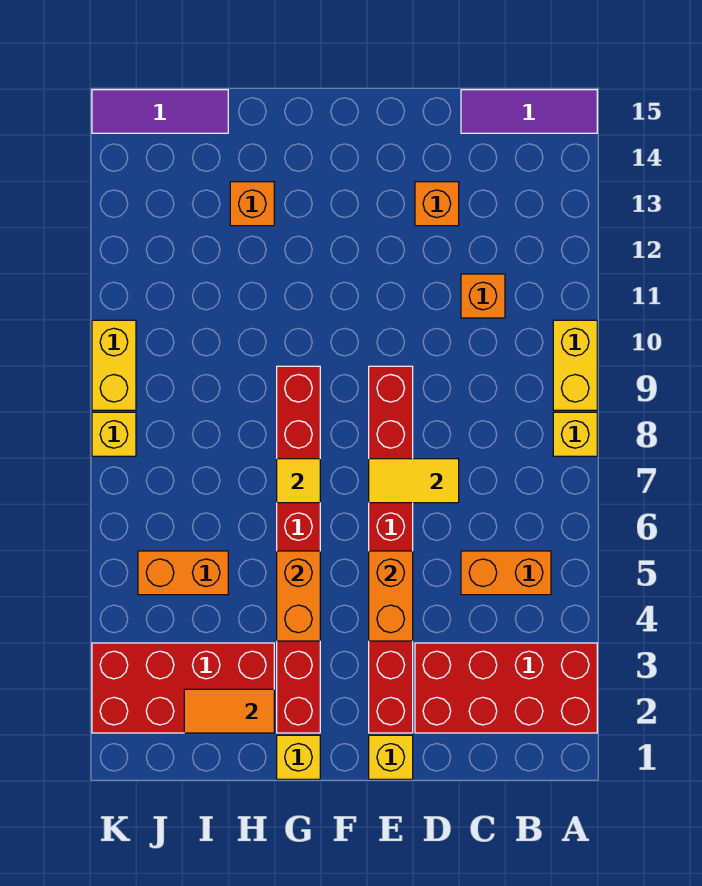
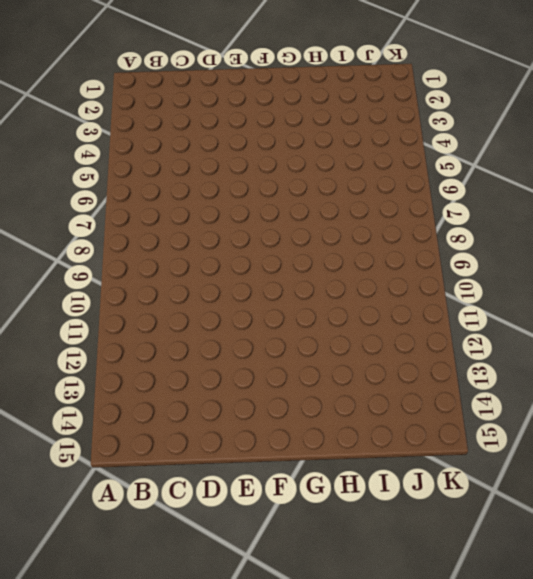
none -> red brick A2:D3 level 1
none -> yellow brick A8 level 1
none -> yellow brick A9:A10 level 1

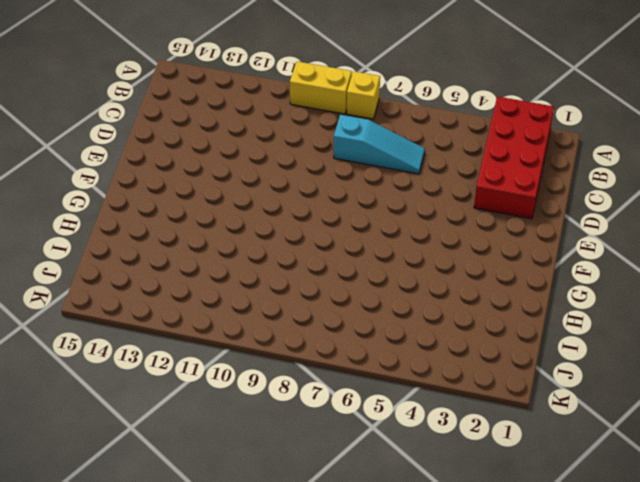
cyan slope C6:C8 level 1 top 8 -> none
none -> purple tile A15:C15 level 1
none -> orange brick B5:C5 level 1
none -> orange brick C11 level 1

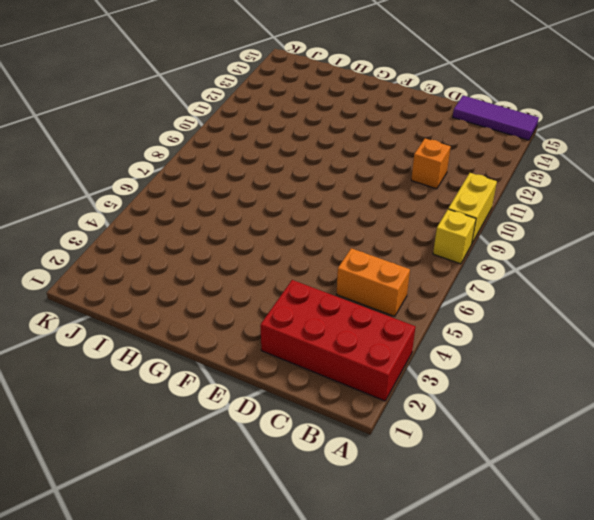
none -> orange brick D13 level 1
none -> yellow brick E1 level 1
none -> red brick E2:E9 level 1

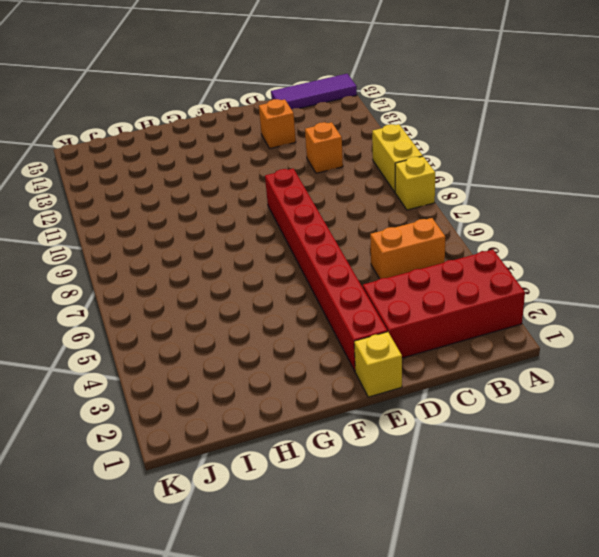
none -> yellow brick G1 level 1
none -> red brick G2:G9 level 1
none -> red brick H2:K3 level 1

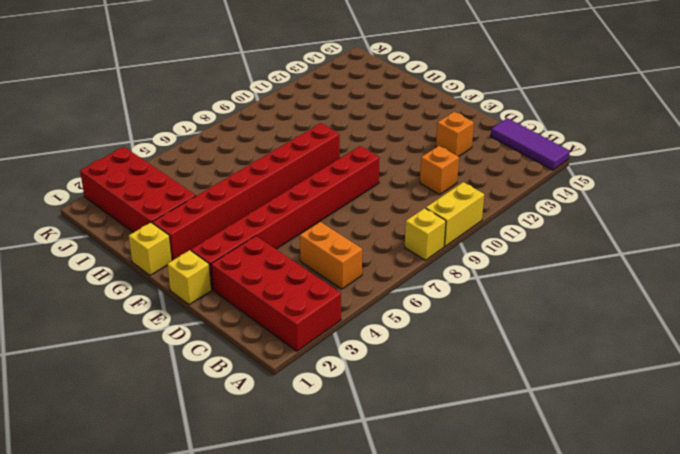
none -> orange brick H13 level 1
none -> orange brick I5:J5 level 1
none -> purple tile I15:K15 level 1

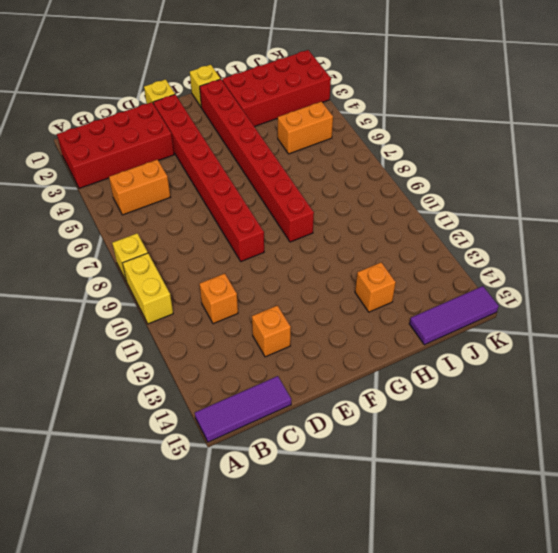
none -> yellow brick K8 level 1
none -> yellow brick K9:K10 level 1
none -> yellow tile D7:E7 level 2

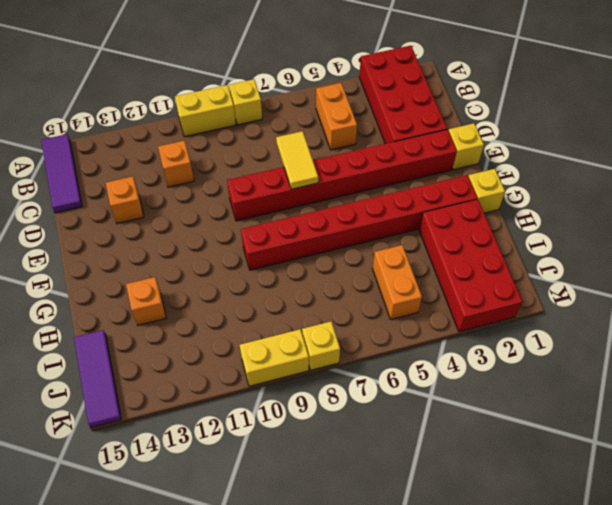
none -> orange brick E4:E5 level 2
none -> orange brick G4:G5 level 2
none -> yellow tile G7 level 2

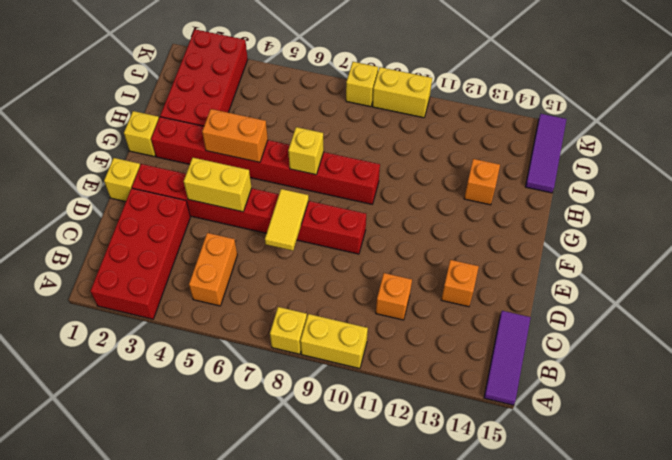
yellow brick E4:E5 level 2 -> orange brick E4:E5 level 2
yellow brick G7 level 2 -> yellow tile G7 level 2
none -> orange brick I5:J5 level 1
none -> orange tile H2:I2 level 2

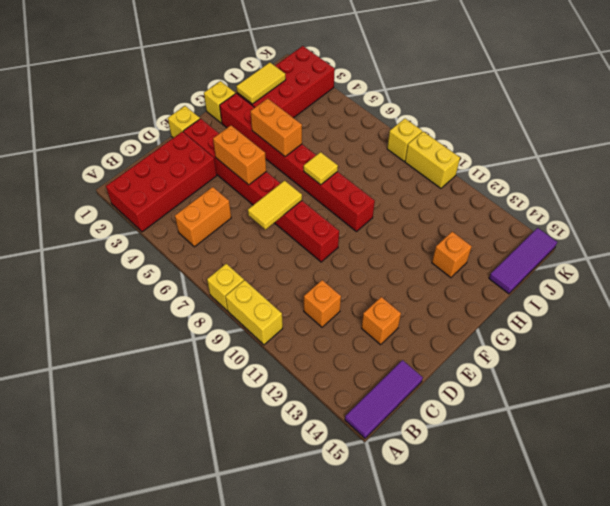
yellow tile H2:I2 level 2 -> orange tile H2:I2 level 2
none -> orange brick I5:J5 level 1

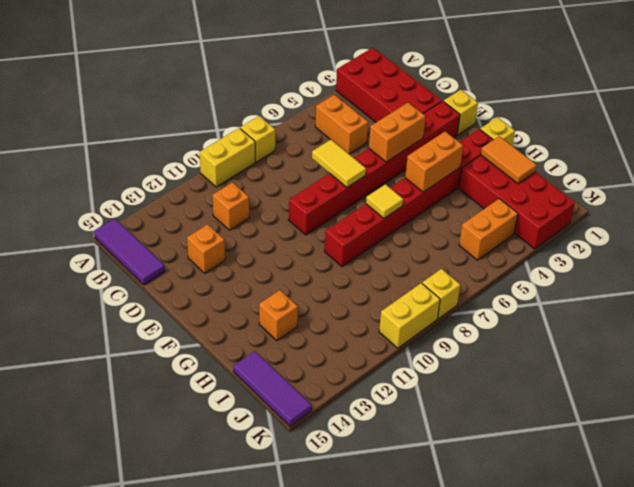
orange brick J4:J5 level 1 -> orange brick I5:J5 level 1

